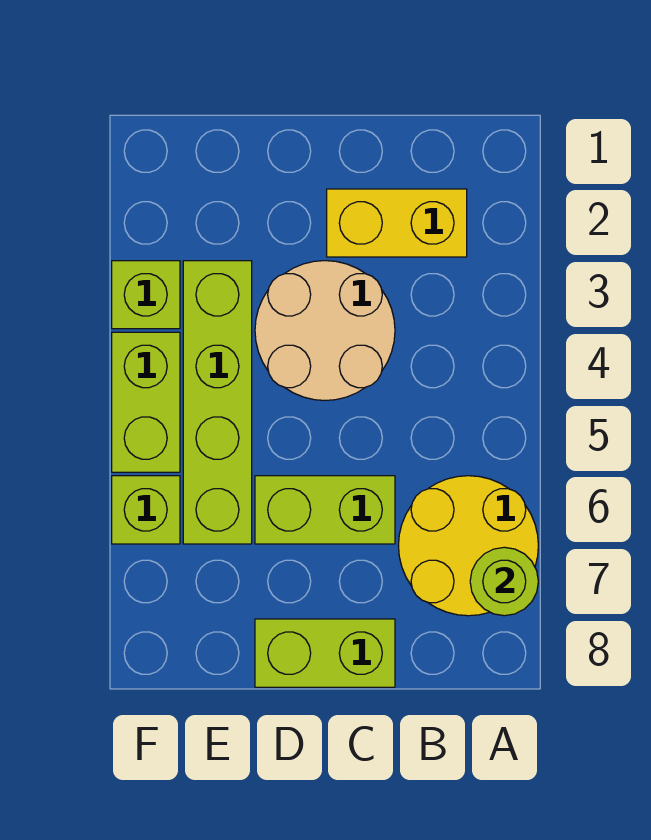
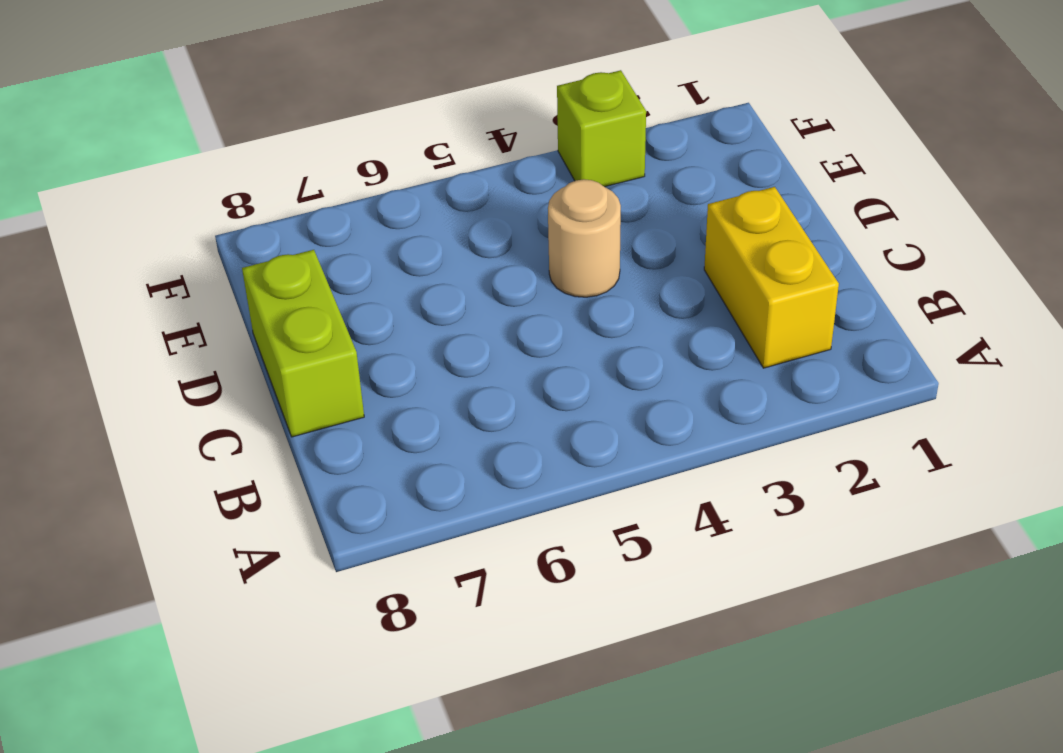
tan round brick D4 level 1 -> tan round brick C3:D4 level 1
none -> yellow round brick A6:B7 level 1
none -> lime brick C6:D6 level 1

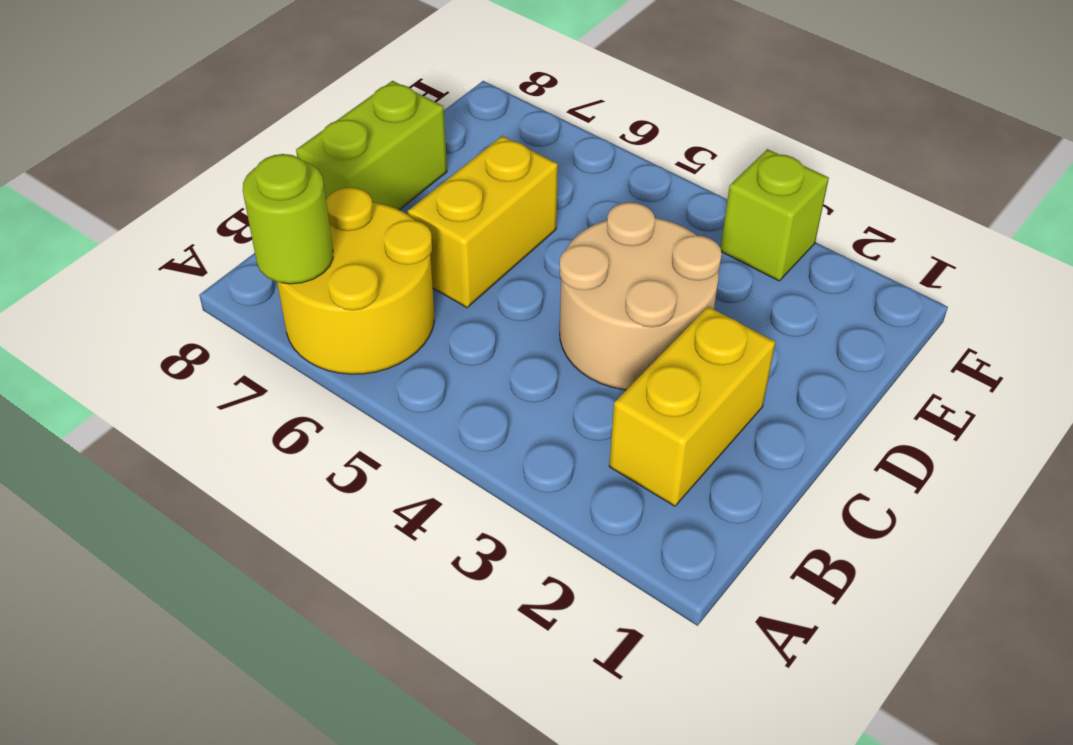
yellow brick C6:D6 level 1 -> lime brick C6:D6 level 1
none -> lime brick E3:E6 level 1
none -> lime brick F4:F5 level 1

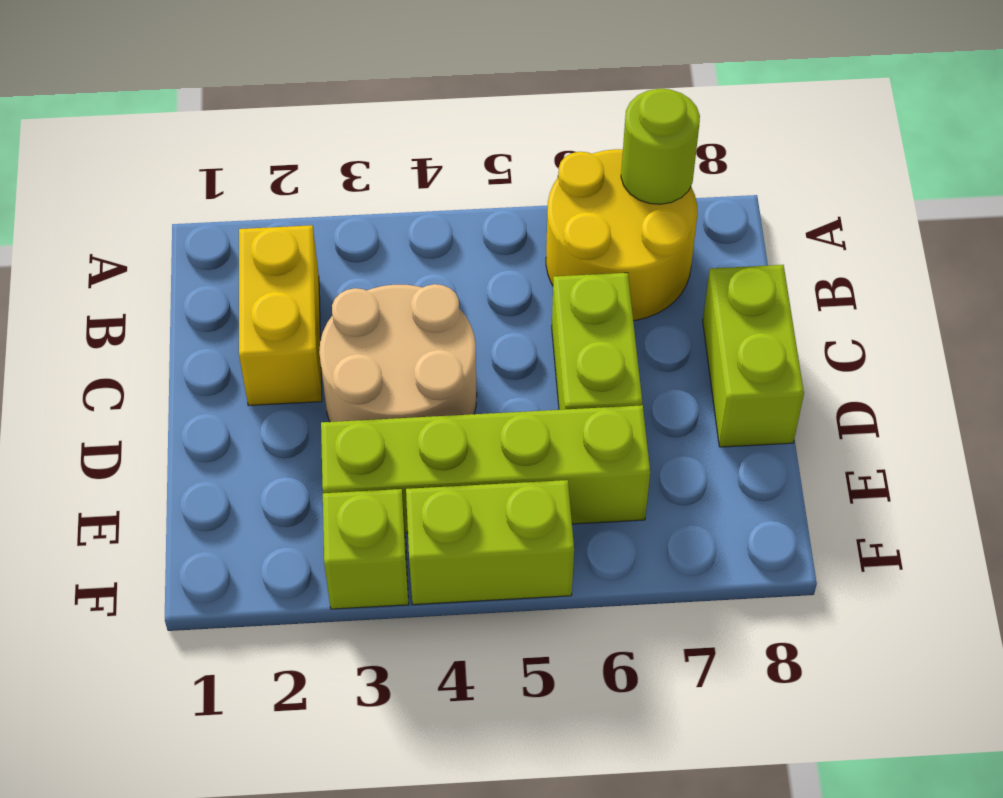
none -> lime brick F6 level 1

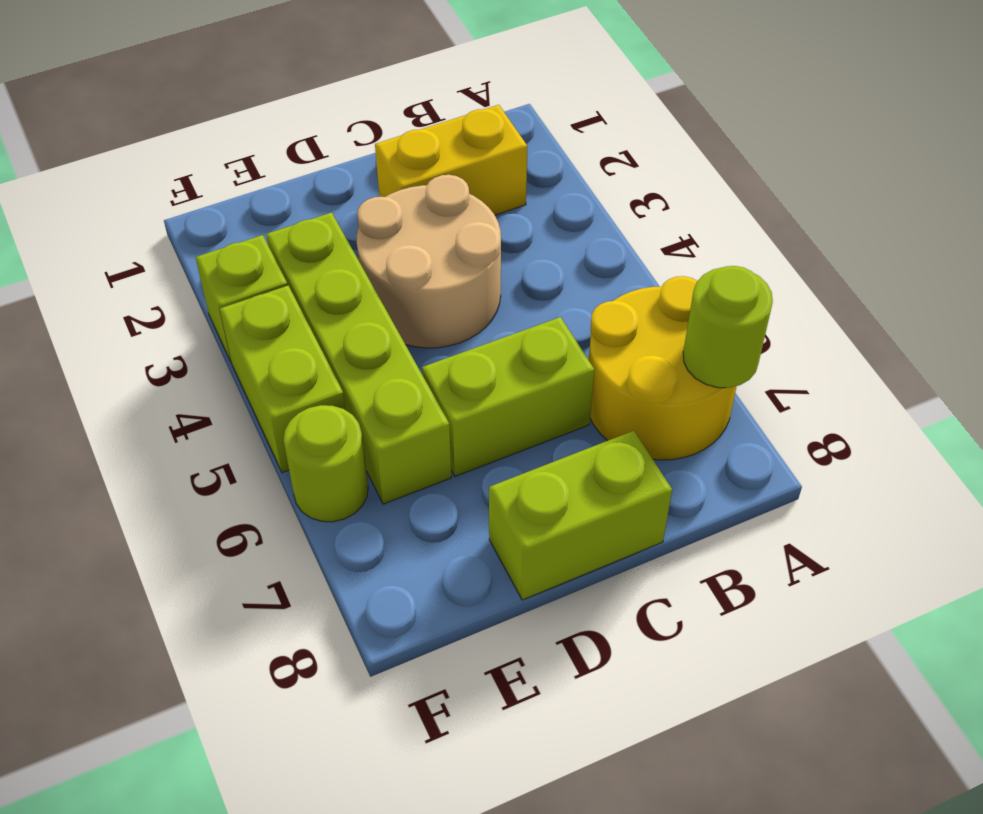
lime round brick F6 level 1 -> lime brick F6 level 1

